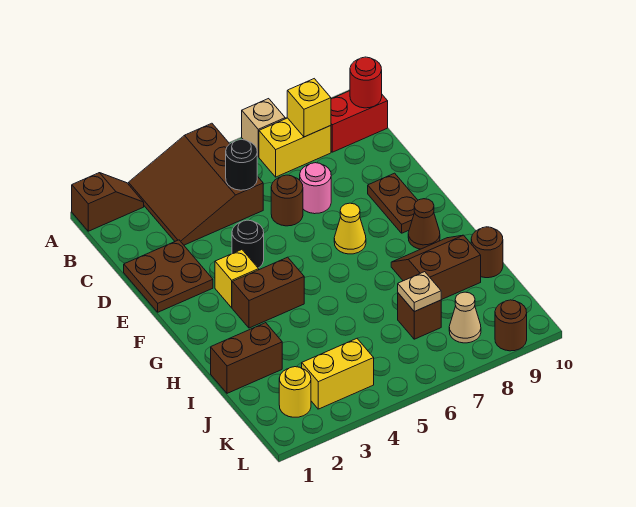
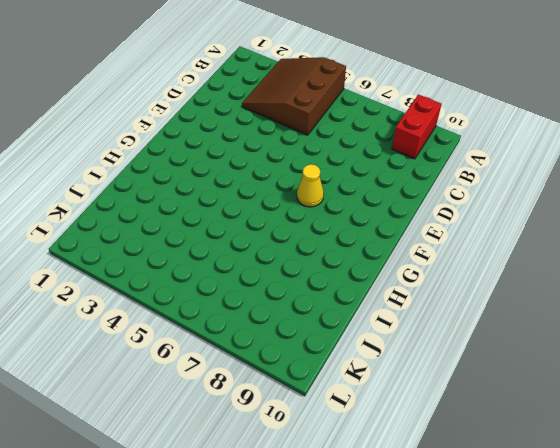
red brick A9:B9 level 1 -> red brick B9:B10 level 1
none -> brown slope A1:A2 level 1 top 1
none -> tan brick A7 level 1
none -> yellow brick B7:B8 level 1

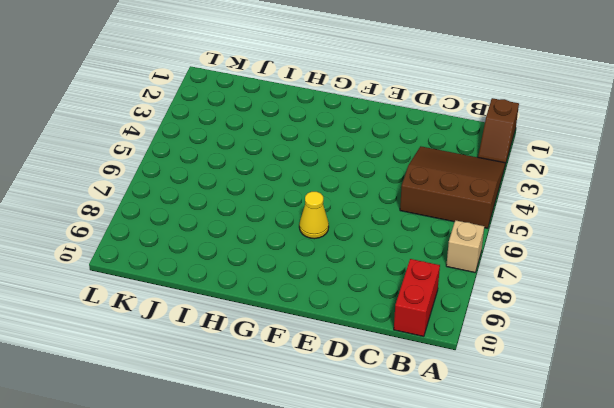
none -> yellow brick B7:B8 level 1
none -> brown plate D1:E2 level 1
none -> brown round brick D6 level 1

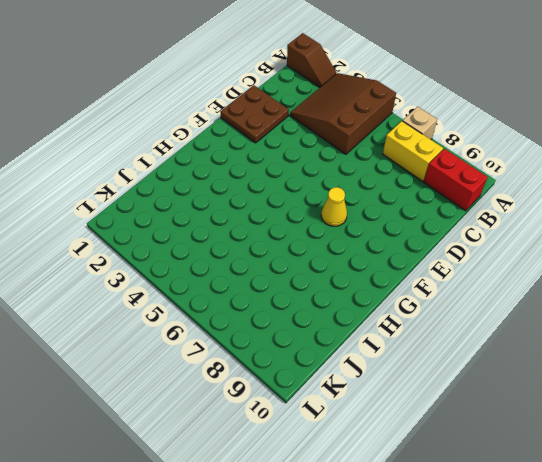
none -> brown round brick D6 level 1
none -> pink round brick D7 level 1
none -> black round brick E4 level 1

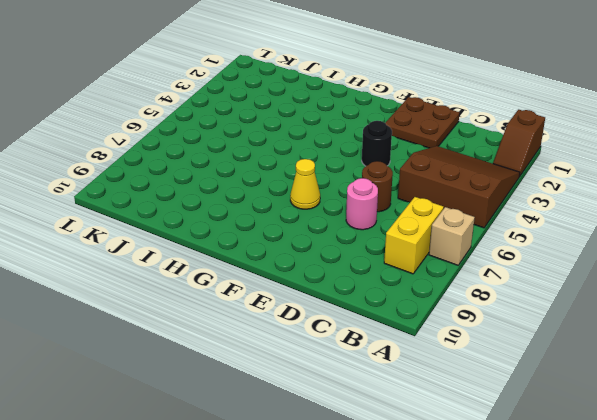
none -> red brick B9:B10 level 1
none -> brown plate E9:F9 level 1
none -> yellow brick F3 level 1

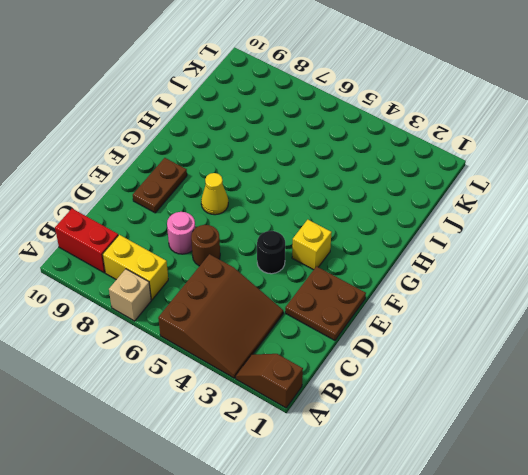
none -> brown brick G3:G4 level 1
none -> brown cone G9 level 1
none -> brown slope H8:I9 level 1 top I

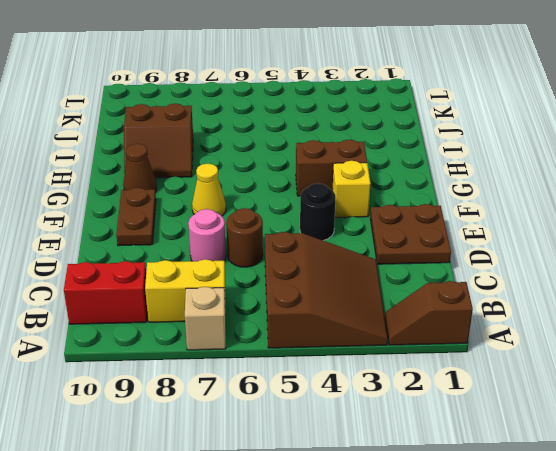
none -> brown brick I1:I2 level 1
none -> brown round brick I10 level 1
none -> brown brick J7 level 1

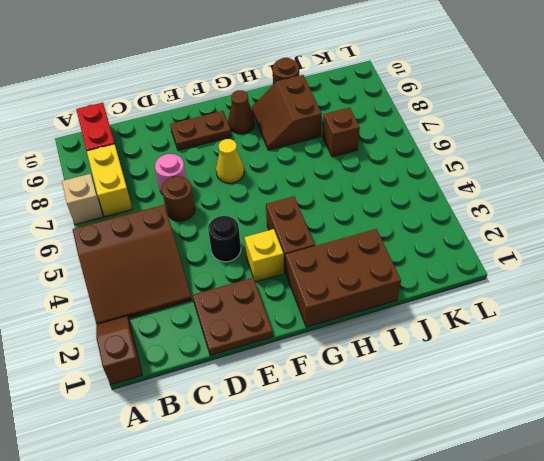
brown brick G1:I2 level 1 -> brown brick I1:I2 level 1
none -> yellow round brick K2 level 1
none -> yellow brick K3:K4 level 1
none -> tan cone K8 level 1

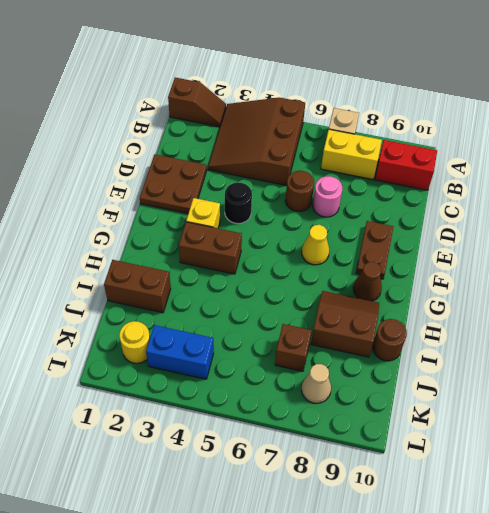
blue brick K3:K4 level 1 -> yellow brick K3:K4 level 1
none -> brown round brick L9 level 1
none -> yellow brick B8 level 2
none -> red round brick B10 level 2

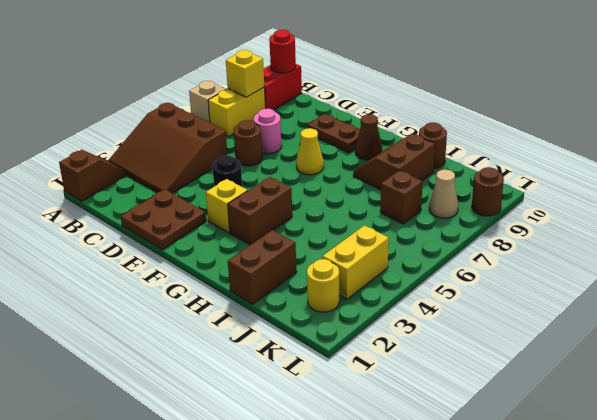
none -> black round brick C5 level 2
none -> tan plate J7 level 2

